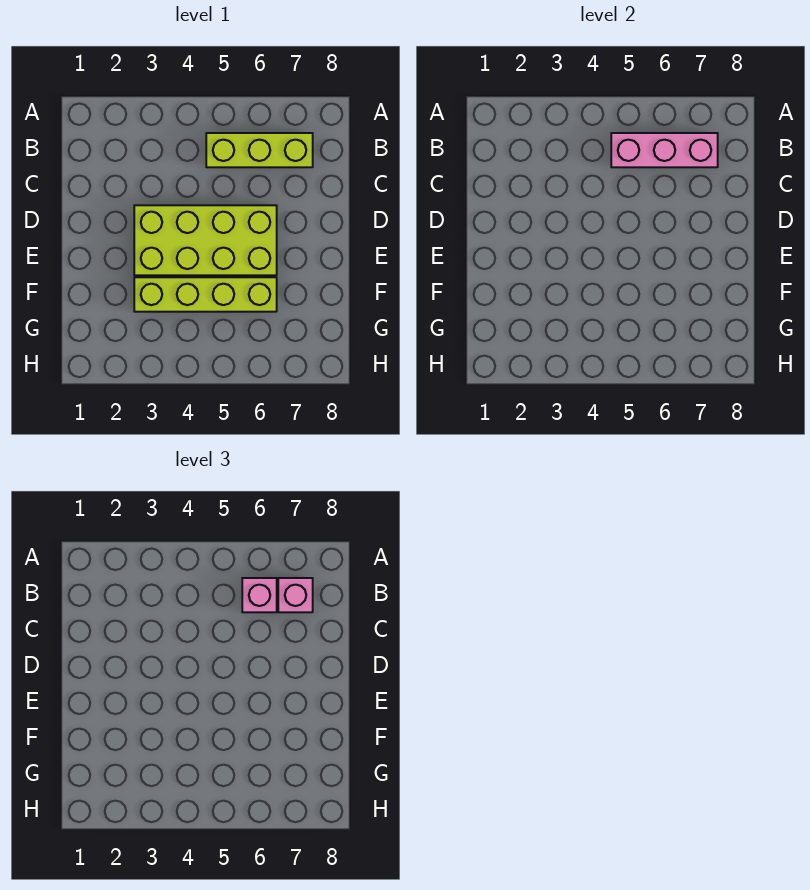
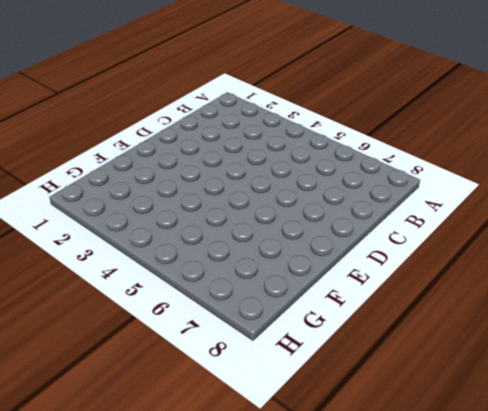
none -> lime brick B5:B7 level 1
none -> lime brick D3:E6 level 1

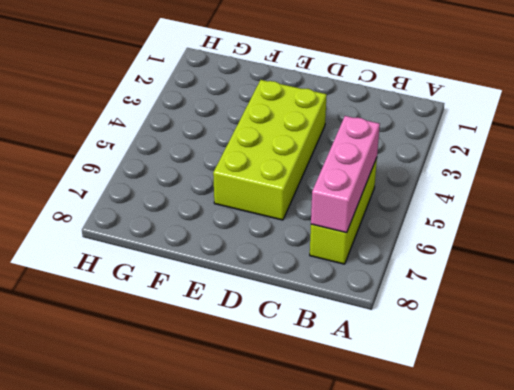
none -> lime brick F3:F6 level 1
none -> pink brick B6 level 3

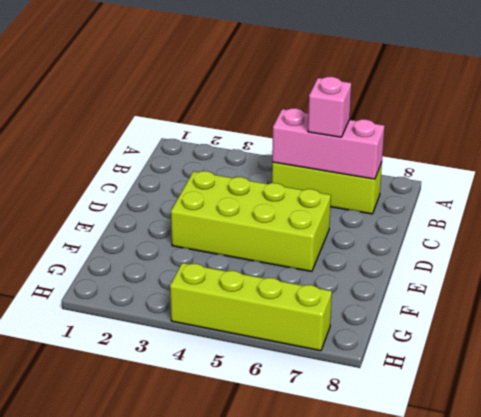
lime brick H4:H7 level 1 -> lime brick F3:F6 level 1
none -> pink brick B7 level 3

